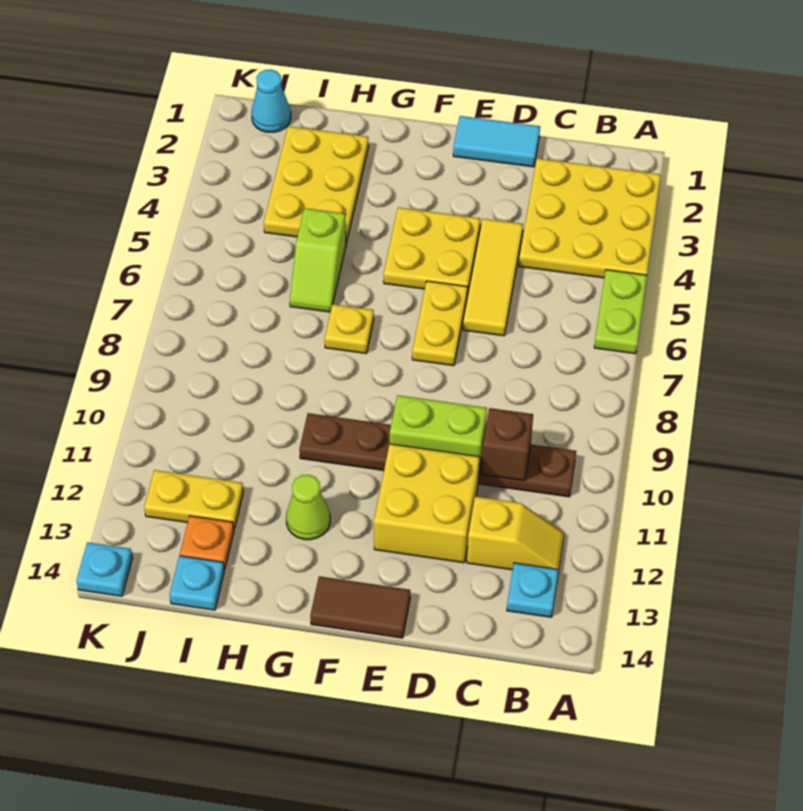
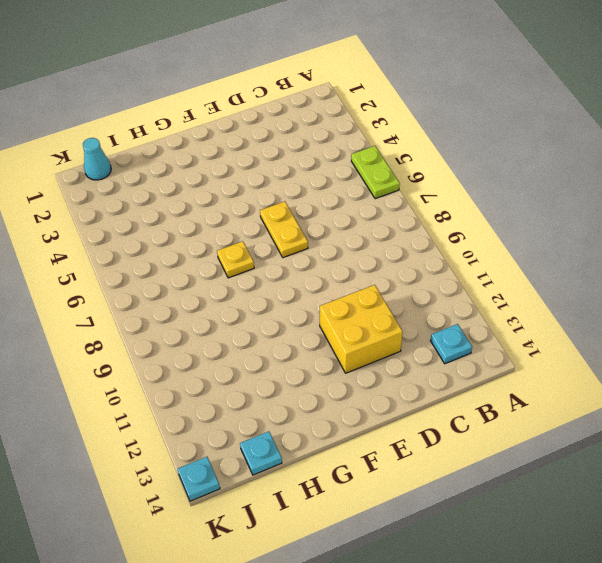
none -> yellow plate A2:C4 level 1
none -> brown plate B10:G10 level 1
none -> yellow slope B12:C12 level 1 top C

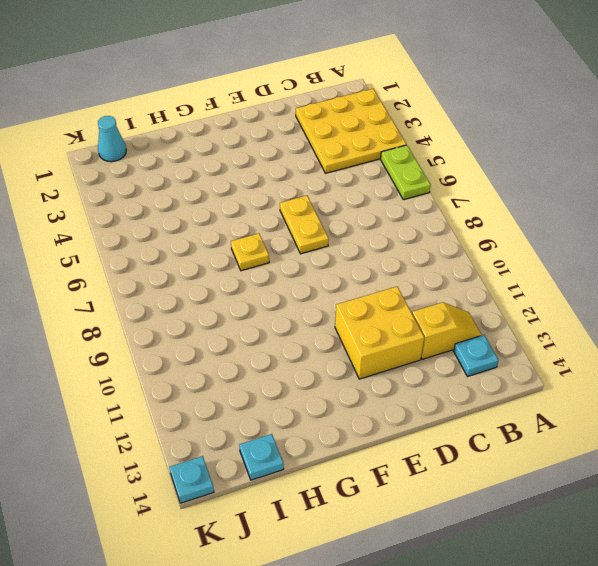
none -> brown plate B10:G10 level 1
none -> cyan tile D1:E1 level 1
none -> yellow tile D4:D6 level 1

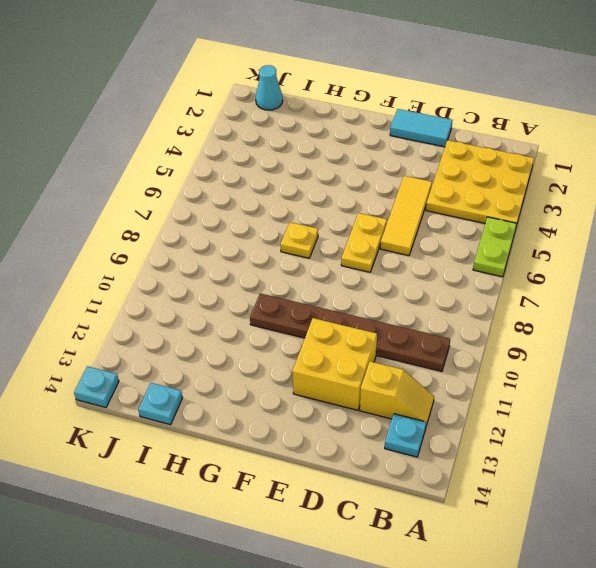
none -> yellow plate E4:F5 level 1
none -> brown tile E14:F14 level 1
none -> lime cone G12 level 1

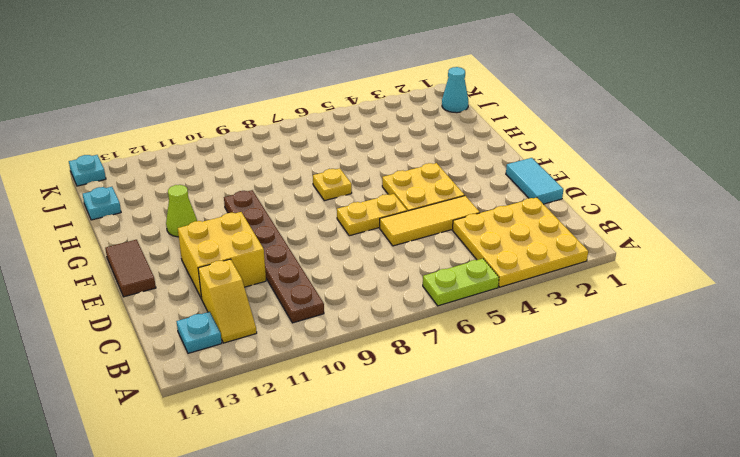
none -> yellow plate H2:I4 level 1
none -> lime slope H5:H6 level 1 top 5
none -> yellow plate I12:J12 level 1

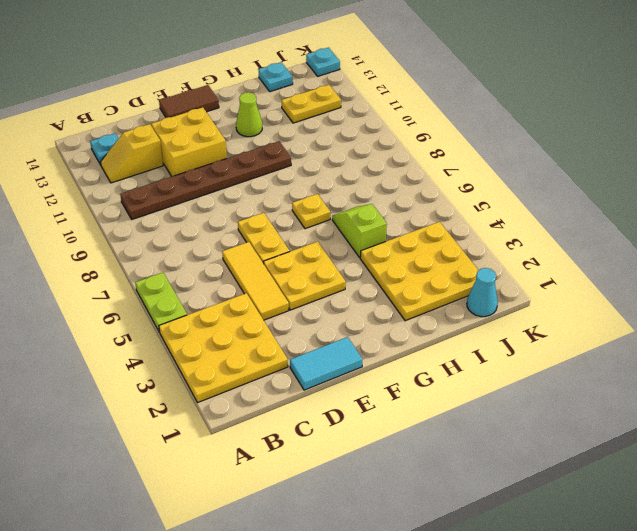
yellow plate H2:J4 level 1 -> yellow plate H2:I4 level 1
none -> orange plate I13 level 1
none -> brown brick C10 level 2
none -> lime brick D10:E10 level 2

